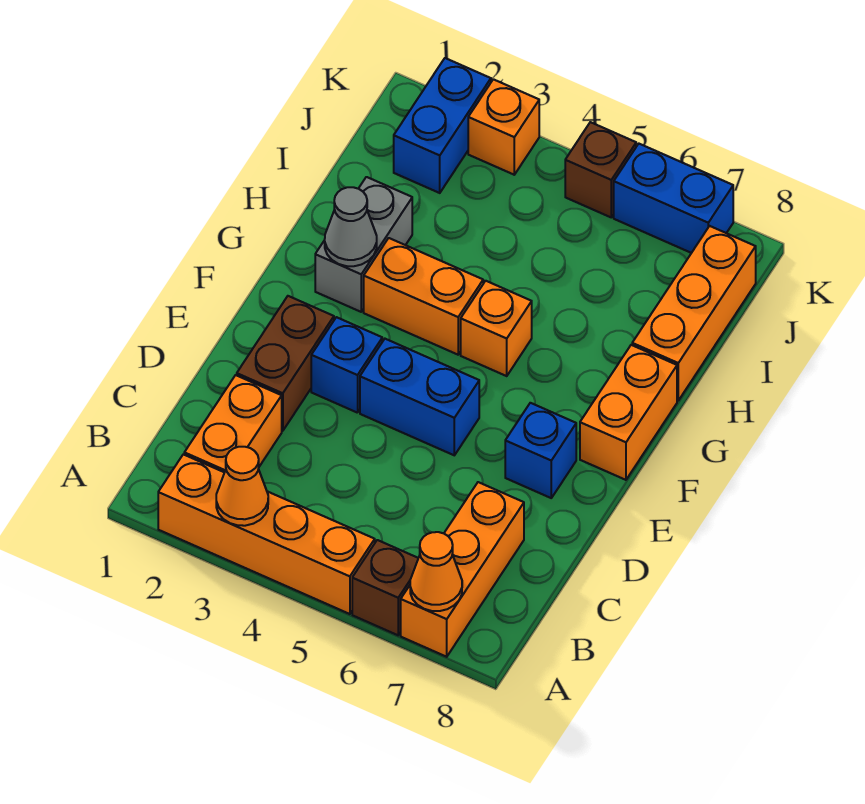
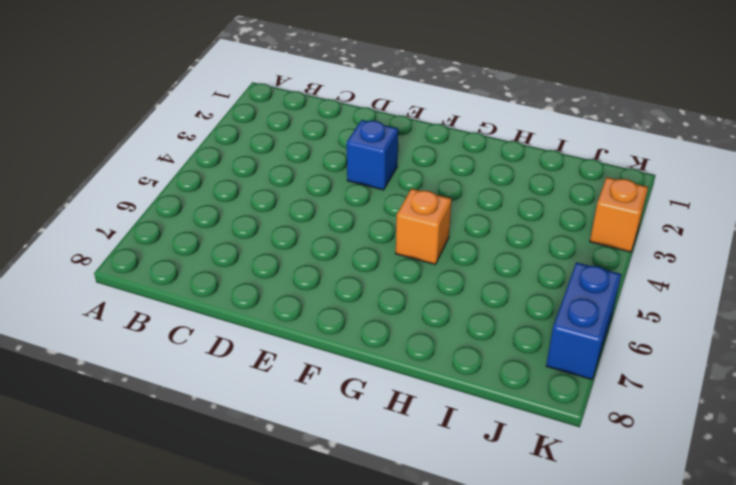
none -> orange brick A2:A5 level 1
none -> brown brick A6 level 1
none -> orange brick A7:C7 level 1

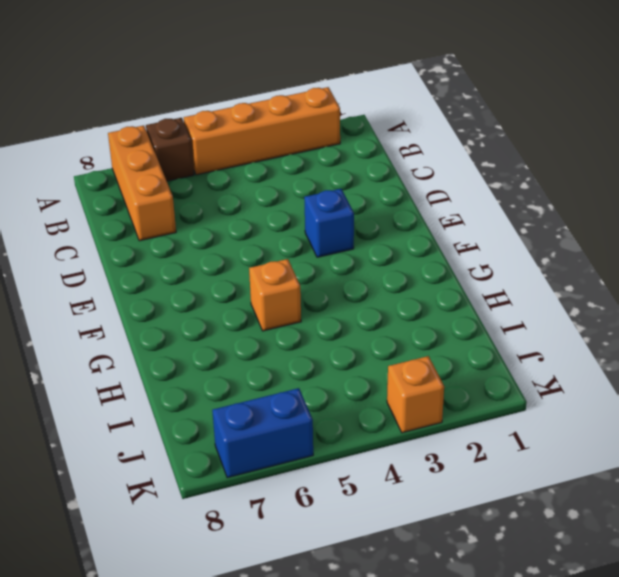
none -> orange brick B2:C2 level 1
none -> brown brick D2:E2 level 1
none -> blue brick E4:E5 level 1

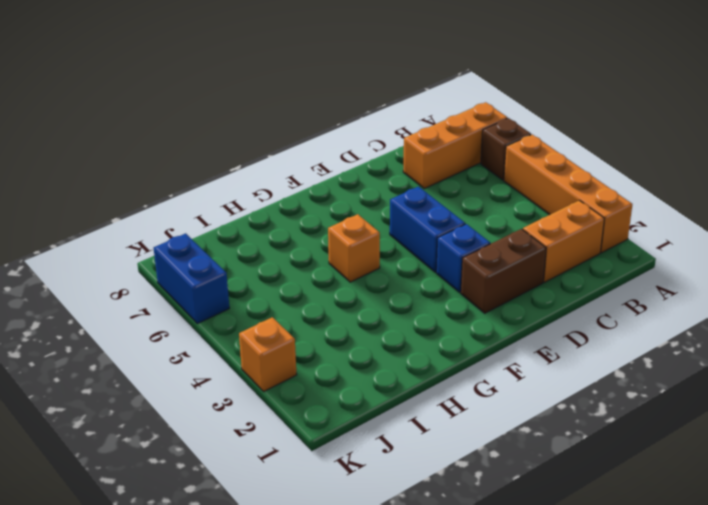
none -> blue brick E7 level 1
none -> orange brick F8:G8 level 1
none -> grey brick G2:H2 level 1

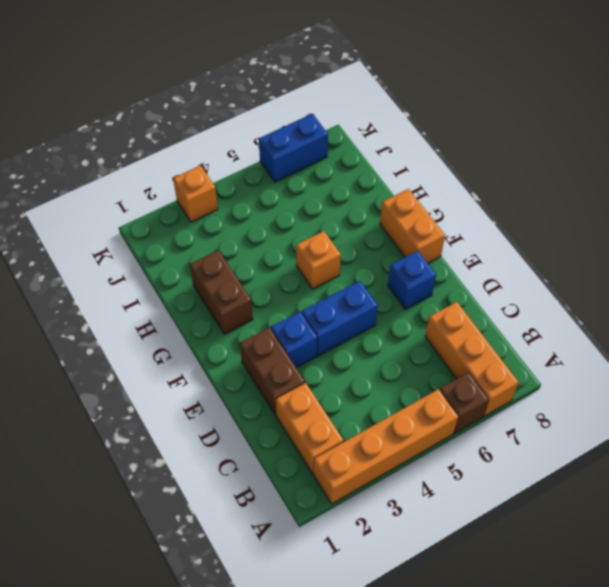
brown brick G2:H2 level 1 -> grey brick G2:H2 level 1
none -> orange brick G3:G4 level 1
none -> orange brick H8:J8 level 1
none -> blue brick J2:K2 level 1

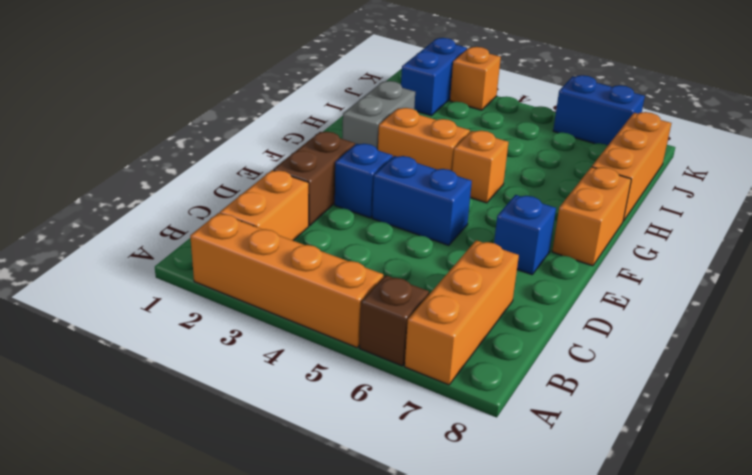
none -> brown brick K5 level 1
none -> orange cone A3 level 2
none -> orange cone A7 level 2

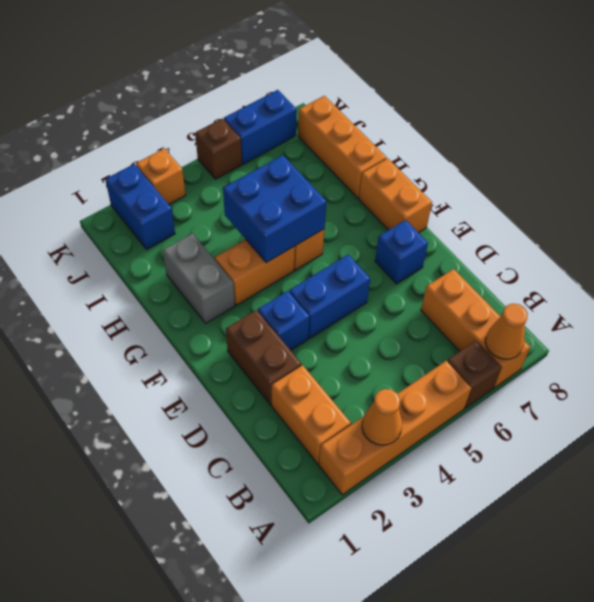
blue brick G4:H5 level 2 -> none
none -> grey cone G2 level 2

